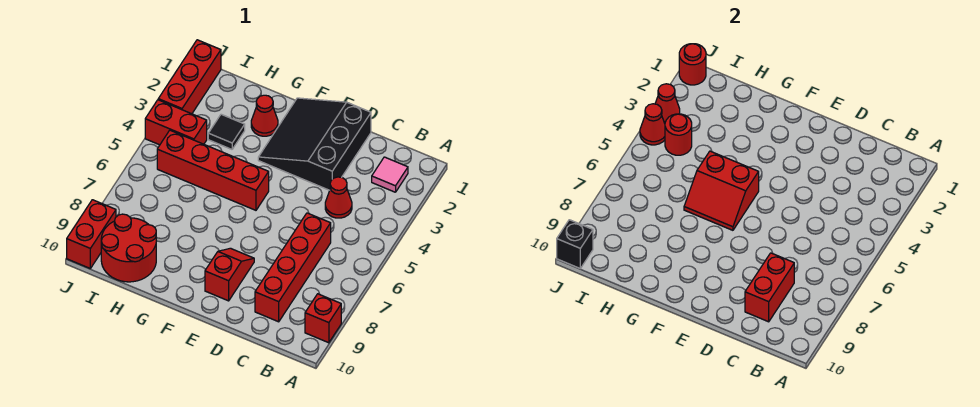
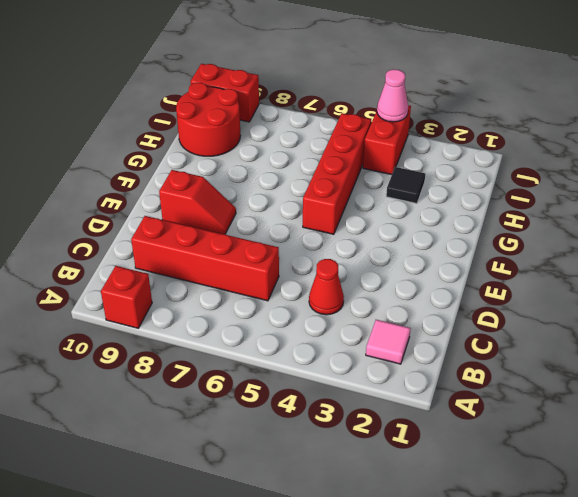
pink cone J4 level 2 -> red cone J4 level 2
none -> black slope D1:F3 level 1 top D
none -> red cone G2 level 1
none -> red brick J1:J3 level 1

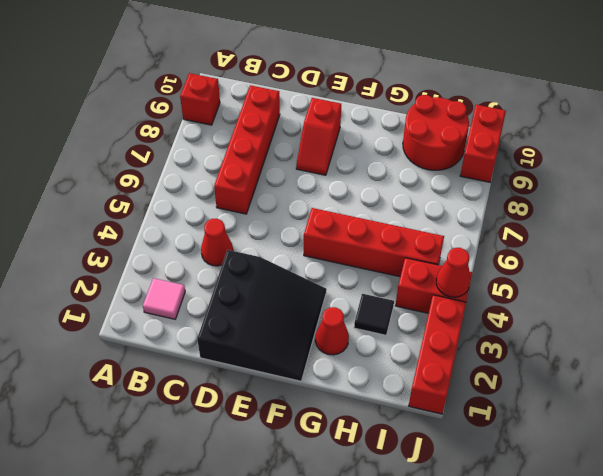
none -> red brick C8:C9 level 2
none -> red slope F5:G6 level 2 top 5
none -> red round brick I4 level 2

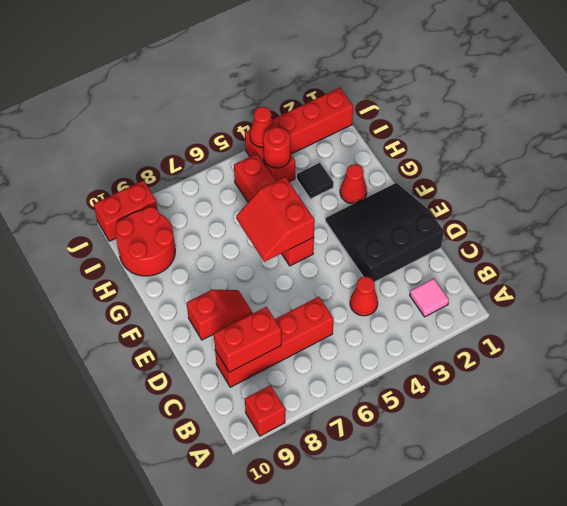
none -> red round brick J1 level 2
none -> red cone J3 level 2
none -> black brick J10 level 2

